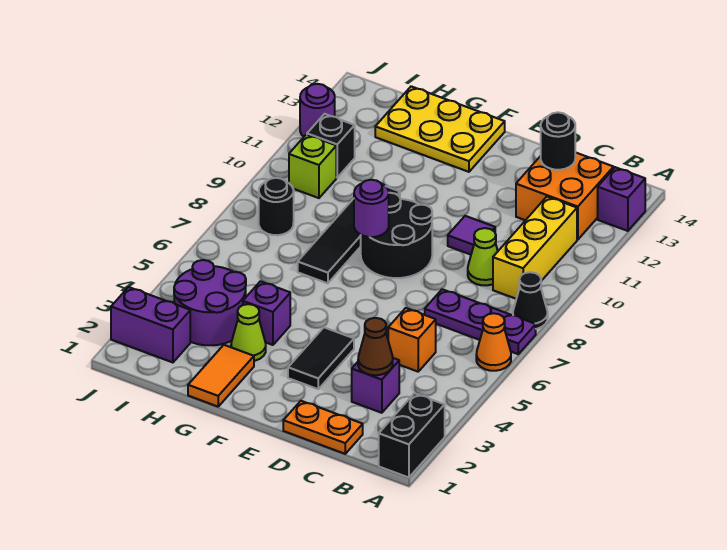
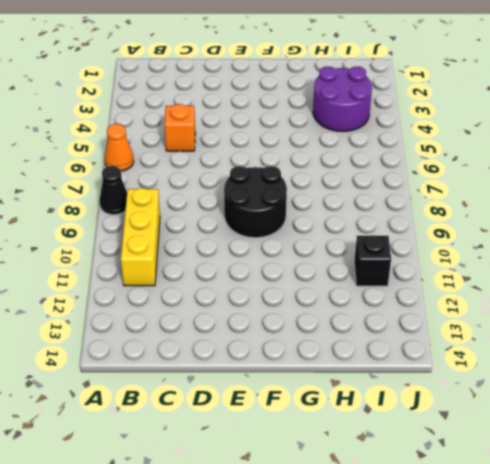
none -> black brick A1:A2 level 1
none -> purple plate A7:C7 level 1
none -> purple brick A13 level 1

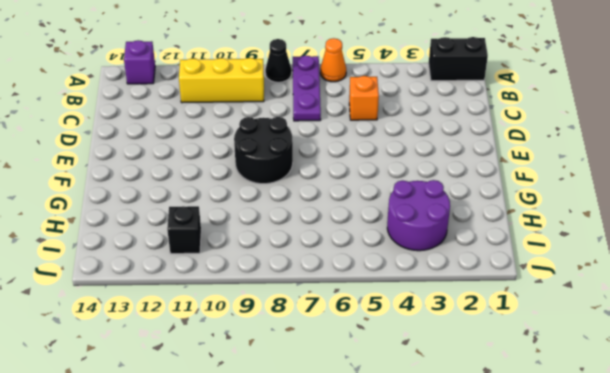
none -> orange brick B12:C13 level 1
none -> orange plate C1:D1 level 1
none -> purple brick C3 level 1

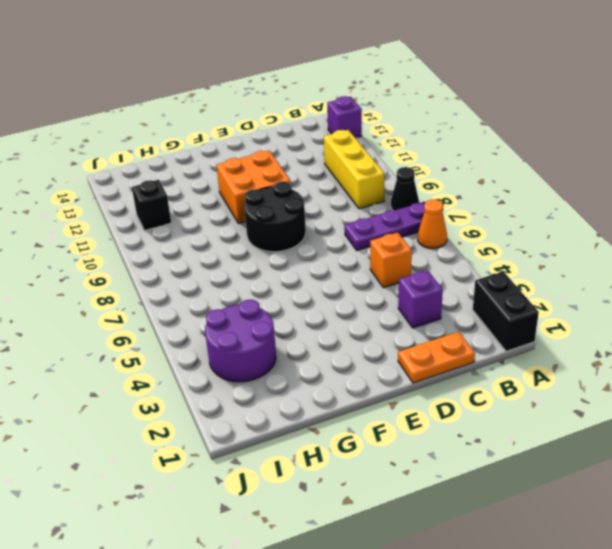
orange brick E10:F11 level 1 -> orange brick B12:C13 level 1
none -> lime cone C9 level 1
none -> purple tile D10 level 1
none -> black tile E3:E4 level 1

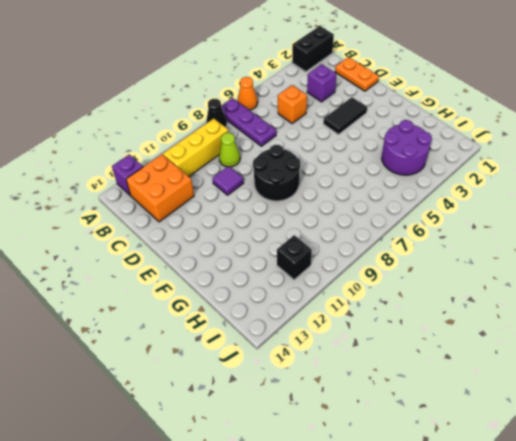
none -> yellow plate F13:H14 level 1
none -> orange tile G1:G2 level 1
none -> lime cone G3 level 1

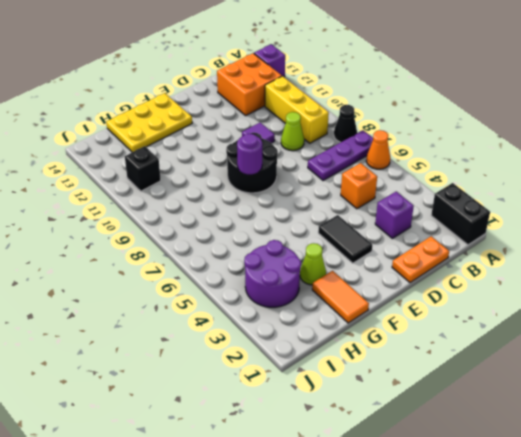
none -> purple brick G4 level 1
none -> black tile G7:G10 level 1
none -> purple brick I2:J2 level 1

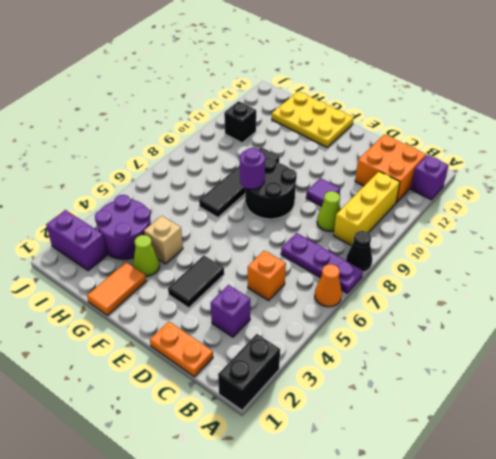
tan brick G4 level 1 -> purple brick G4 level 1
none -> black round brick I8 level 1
none -> lime brick I10 level 1
none -> purple round brick J12 level 1

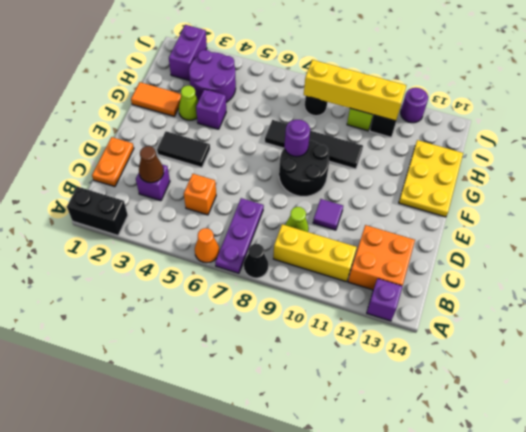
yellow brick I8:I11 level 2 -> none
none -> black round brick C13 level 2

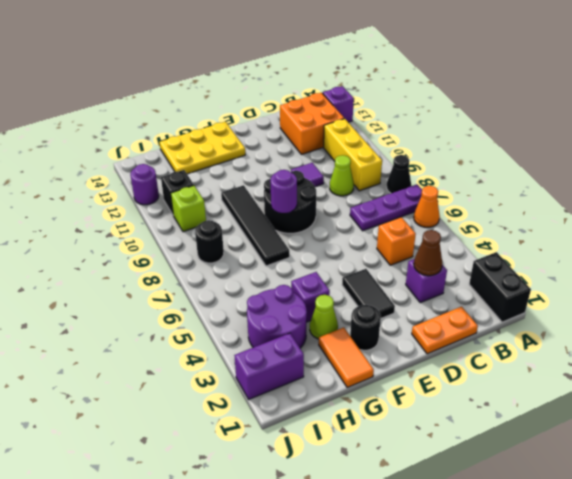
black round brick F2 level 1 -> black round brick C13 level 2

